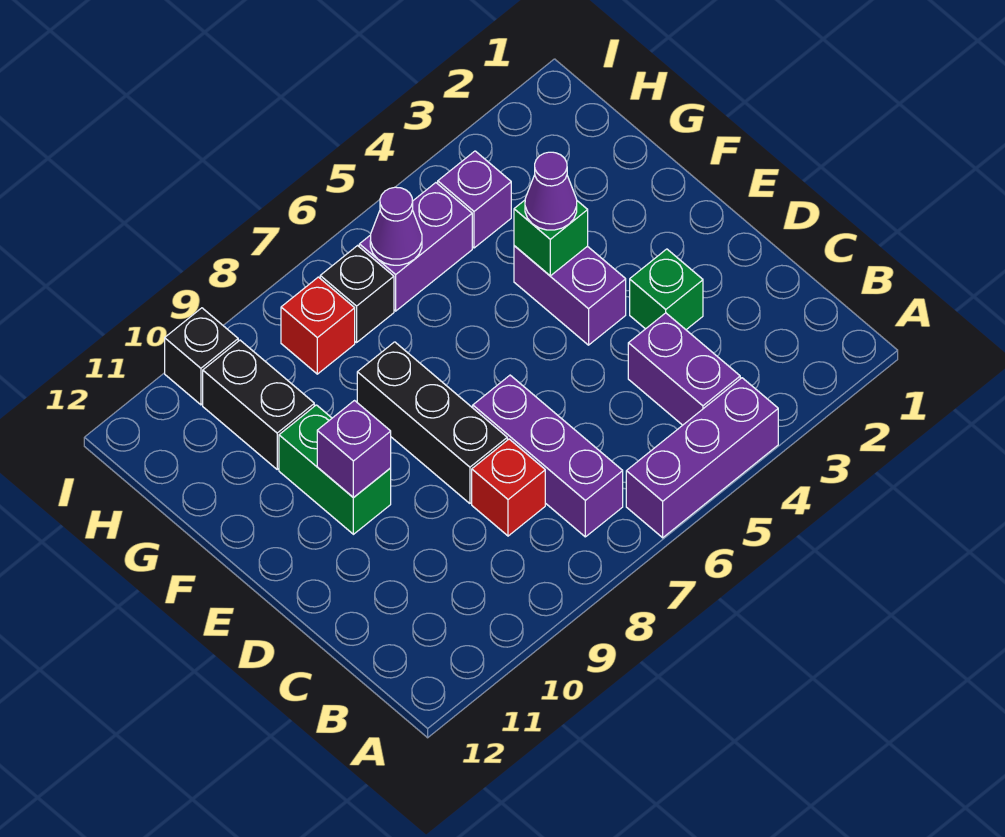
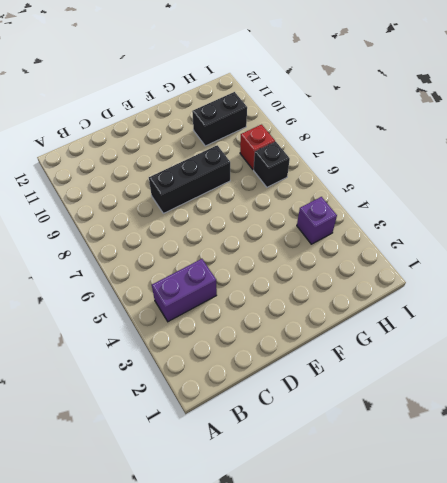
none -> purple brick A4:A6 level 1
none -> purple brick B7:D7 level 1
none -> red brick C8 level 1

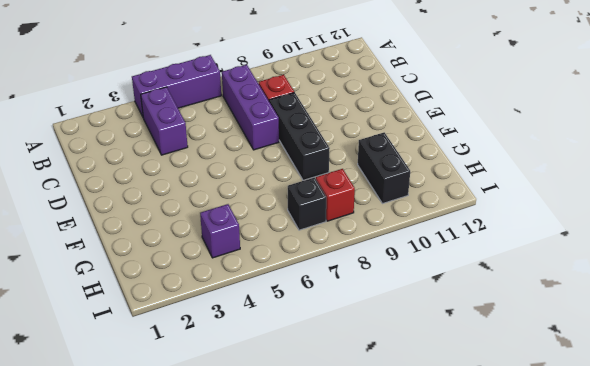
none -> green brick D3 level 1
none -> purple brick E4:F4 level 1
none -> green brick E10:F10 level 1

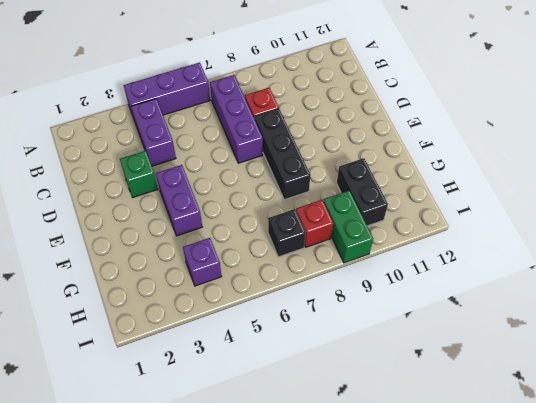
green brick H9:I9 level 1 -> green brick E10:F10 level 1
none -> purple brick H5:H6 level 1
none -> black brick I10 level 1
none -> purple brick E10 level 2

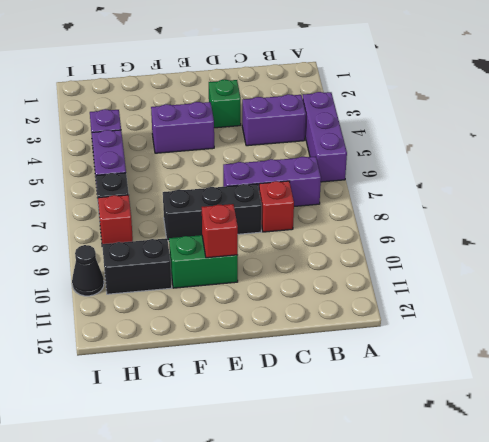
red brick E10 level 2 -> purple brick E10 level 2
black cone I10 level 1 -> black brick I10 level 1
none -> green brick F4 level 2
none -> purple cone H6 level 2
none -> purple cone F4 level 3

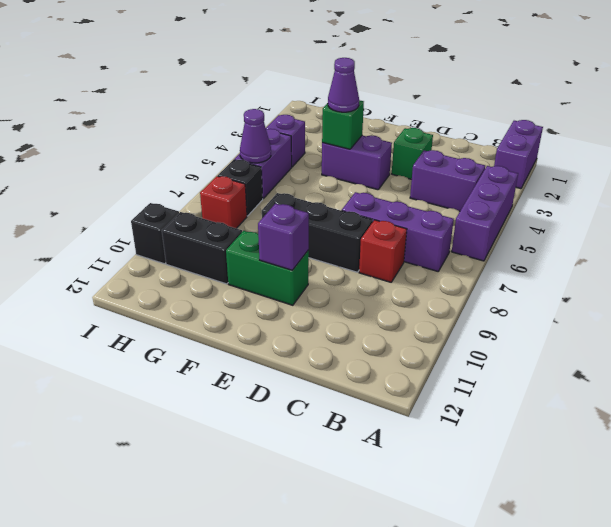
purple brick A1:A2 level 1 -> none

